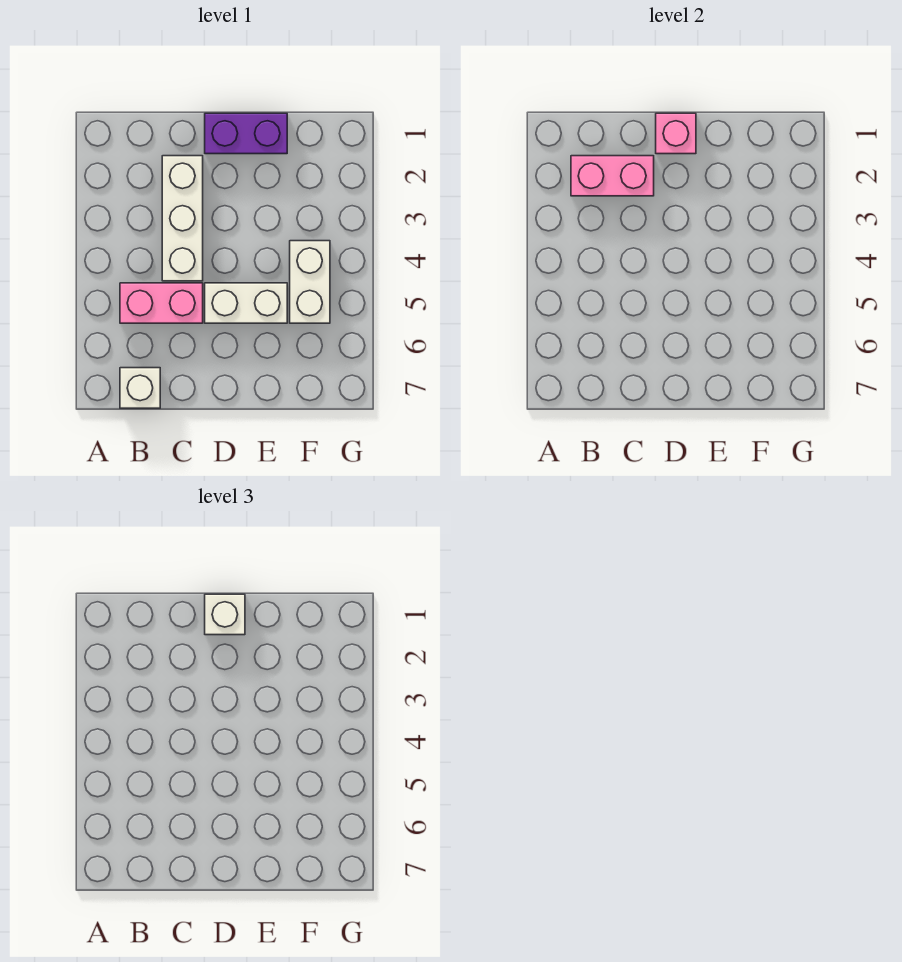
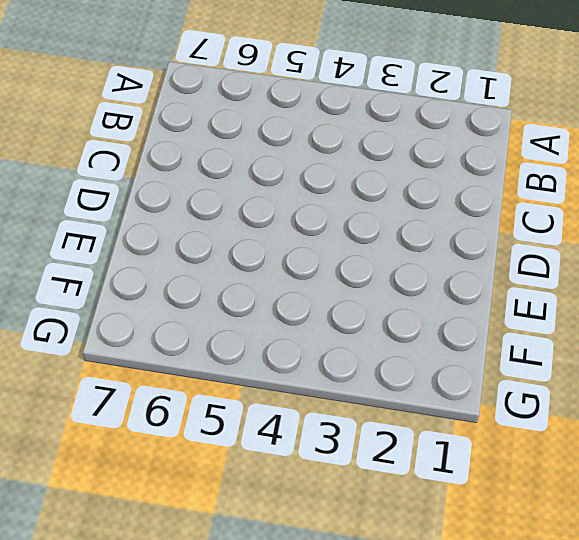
none -> pink brick B5:C5 level 1
none -> white brick B7 level 1

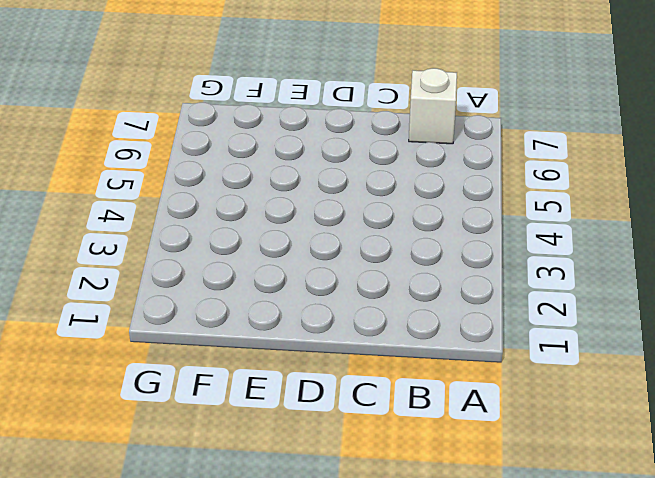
none -> pink brick B5:C5 level 1
none -> white brick C2:C4 level 1

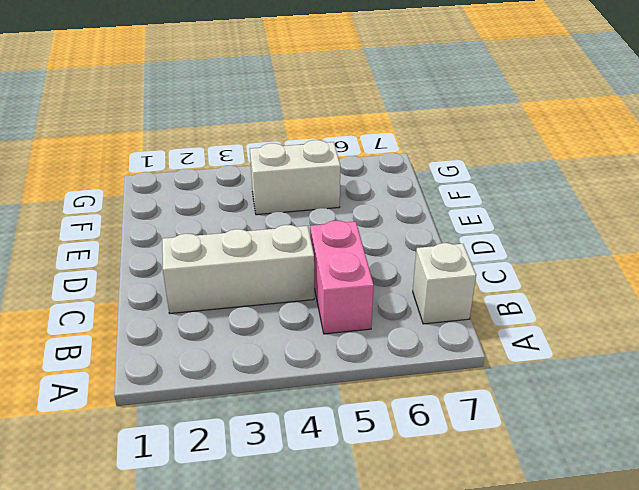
none -> purple brick D1:E1 level 1
none -> white brick D5:E5 level 1

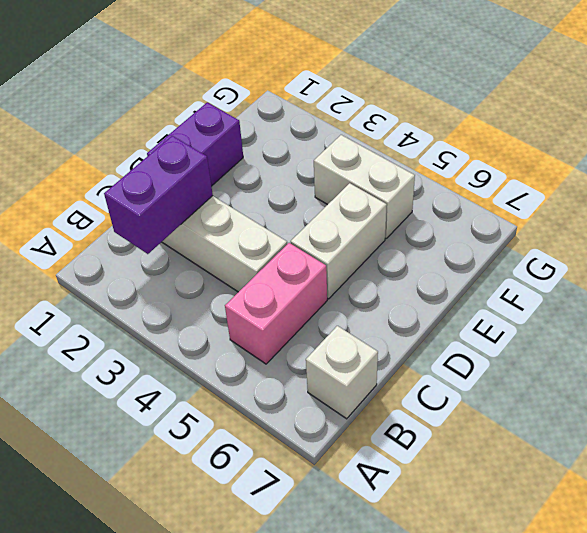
purple brick B2:C2 level 2 -> pink brick B2:C2 level 2
none -> pink brick D1 level 2
none -> white brick D1 level 3

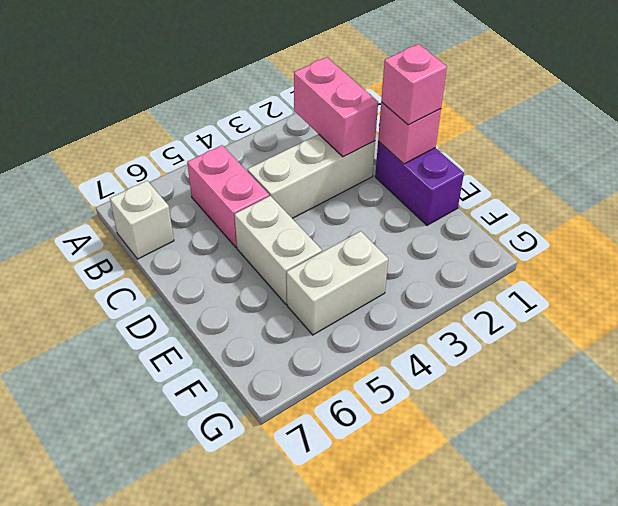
pink brick D1 level 3 -> white brick D1 level 3

